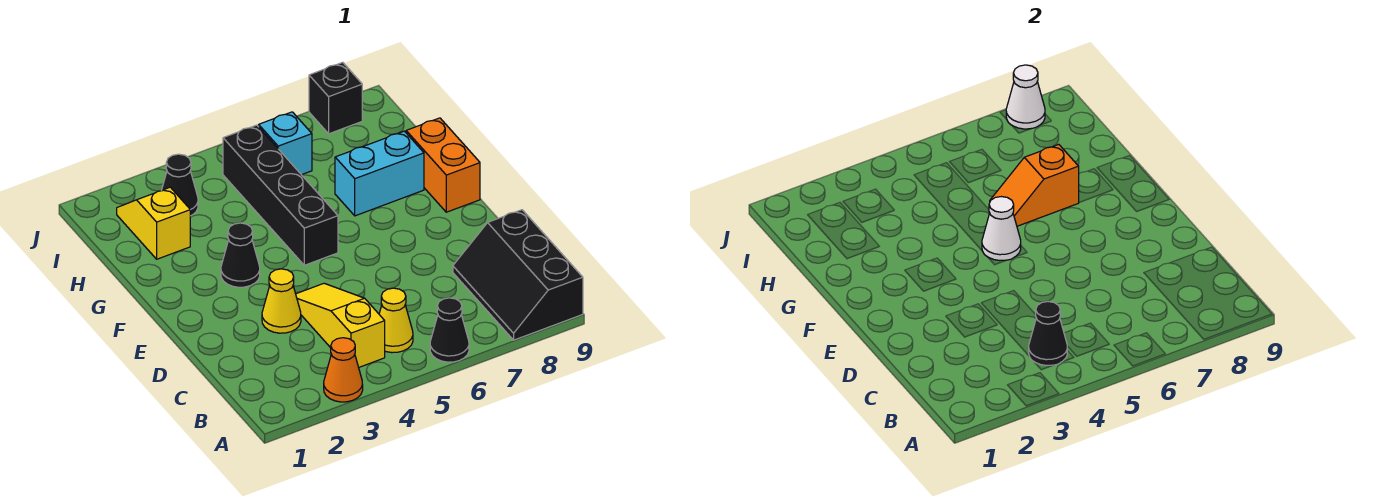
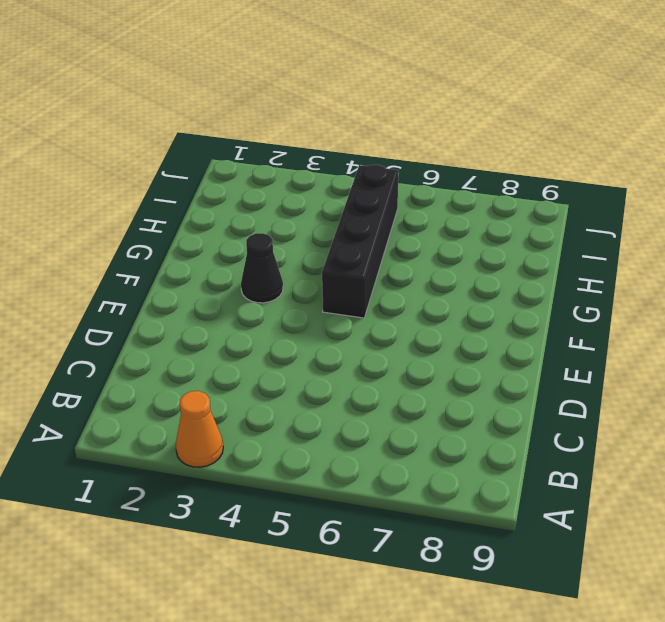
none -> black cone A6 level 1
none -> black slope A8:C9 level 1 top 9
none -> yellow slope B4:D4 level 1 top B

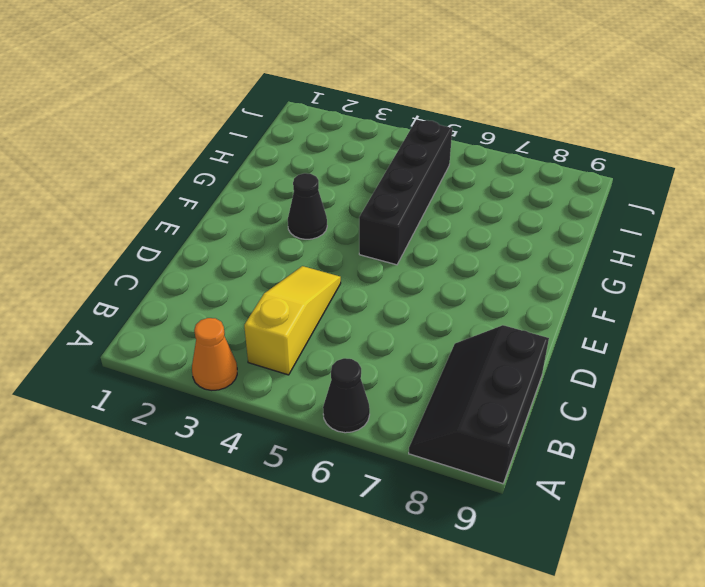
none -> yellow cone B5 level 1
none -> yellow cone D3 level 1
none -> orange brick F9:G9 level 1

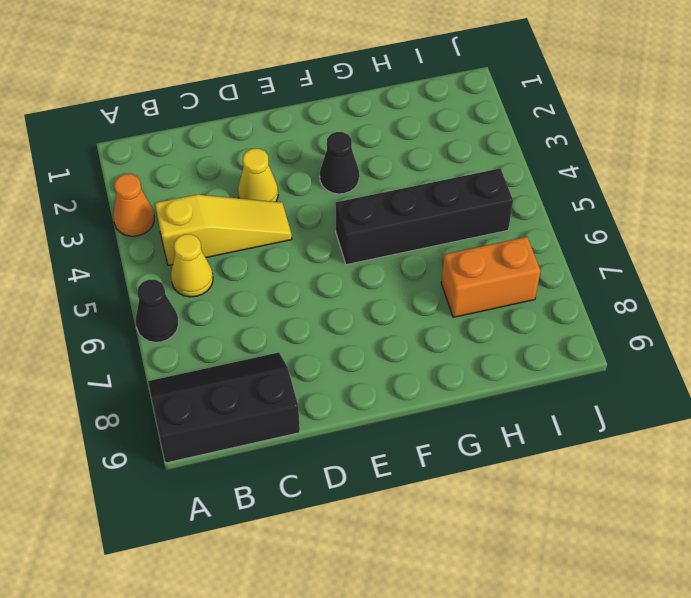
orange brick H7:I7 level 1 -> orange brick F9:G9 level 1
none -> cyan brick G7:G8 level 1
none -> yellow slope H2:I2 level 1 top H
none -> black cone I3 level 1

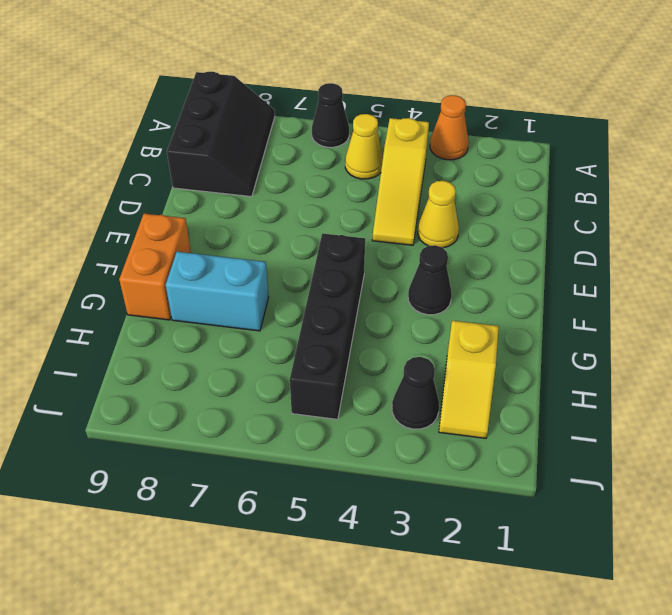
none -> cyan brick I6 level 1
none -> black brick J8 level 1
none -> black cone B4 level 2

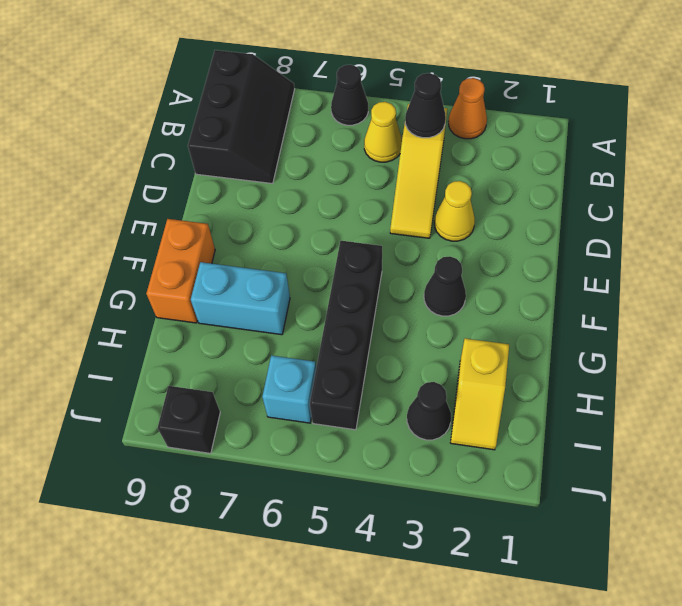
none -> white cone F5 level 2
none -> orange slope G6:G7 level 2 top 7
none -> white cone J8 level 2

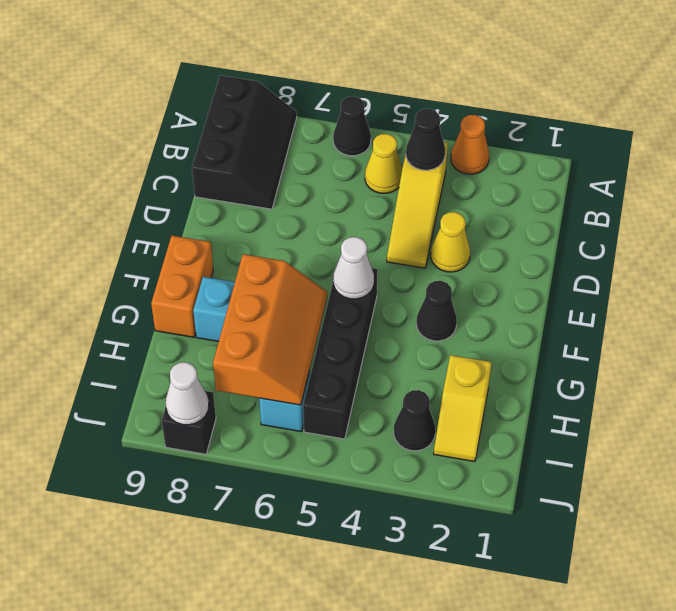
orange slope G6:I7 level 2 top 7 -> orange slope G6:G7 level 2 top 7

